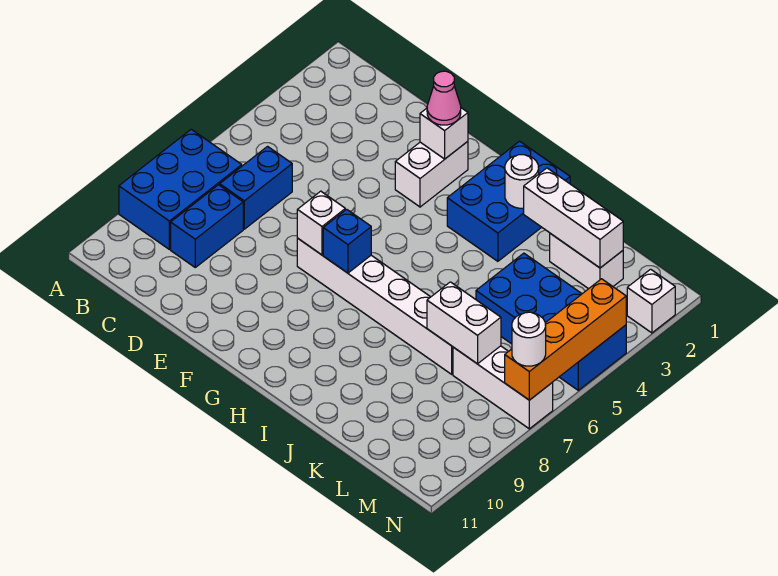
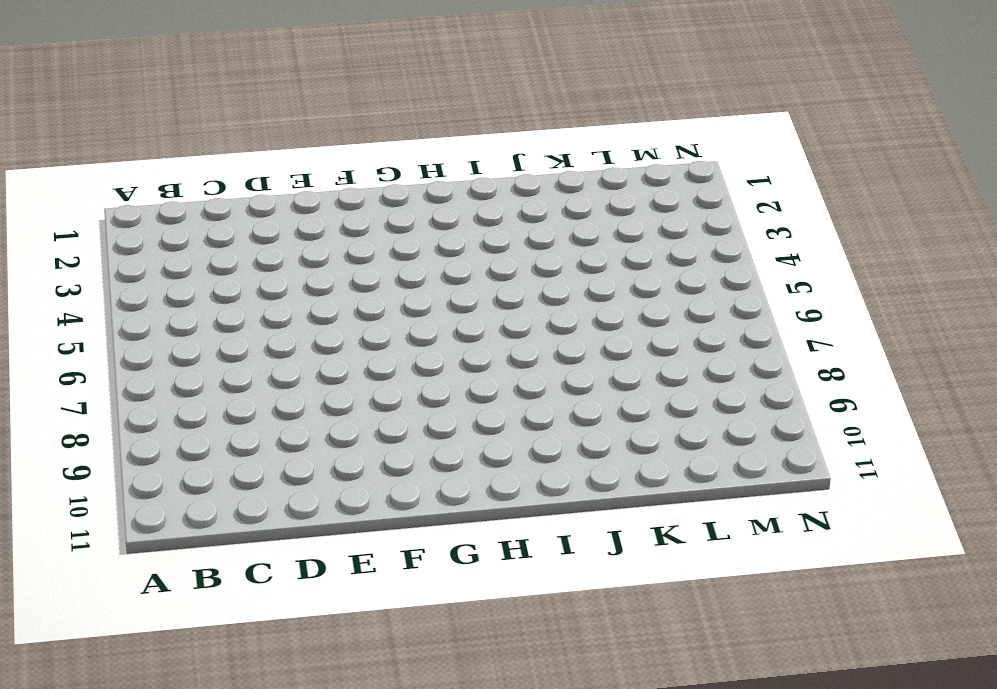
none -> blue brick A7:B9 level 1
none -> blue brick C6:C7 level 1
none -> blue brick C8:C9 level 1

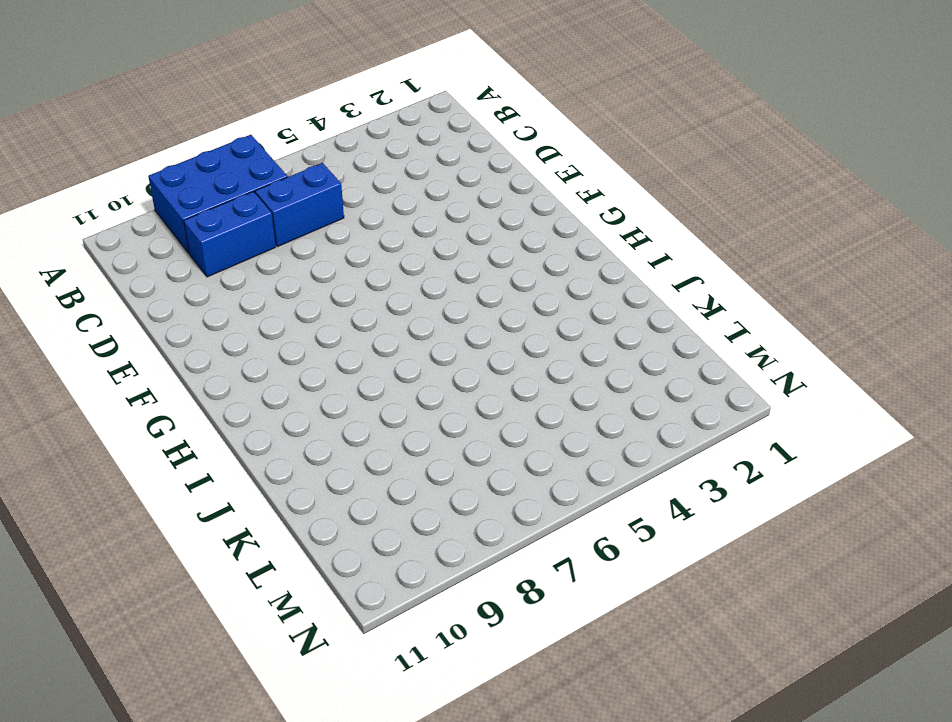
none -> white brick F2:F3 level 1
none -> white brick F7:K7 level 1
none -> blue brick H1:I3 level 1

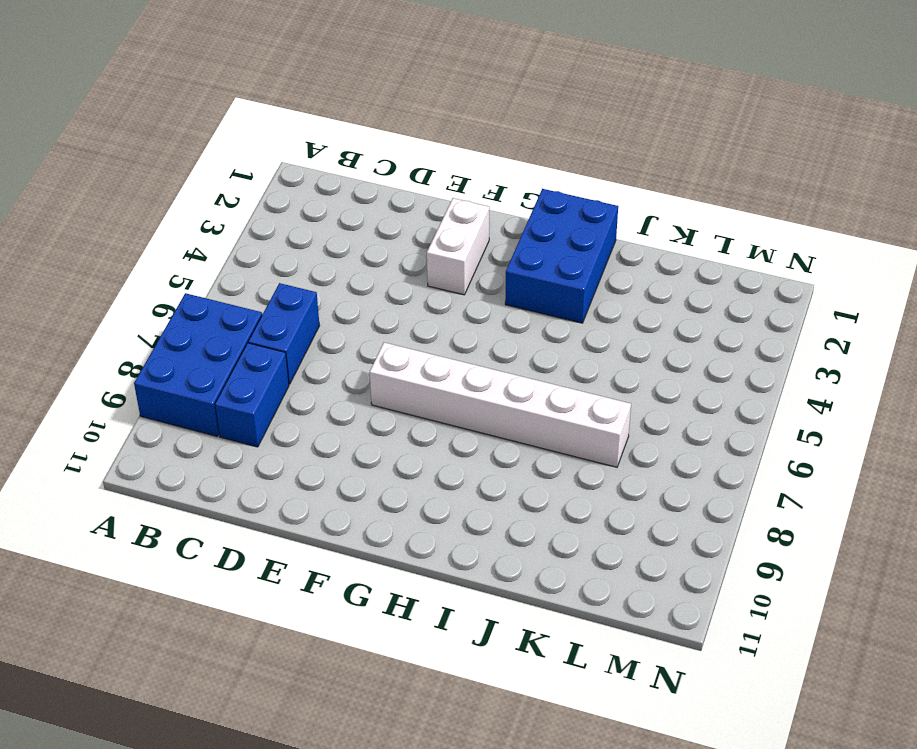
none -> white brick K2:L2 level 1
none -> blue brick K4:N5 level 1
none -> white brick L7:N7 level 1

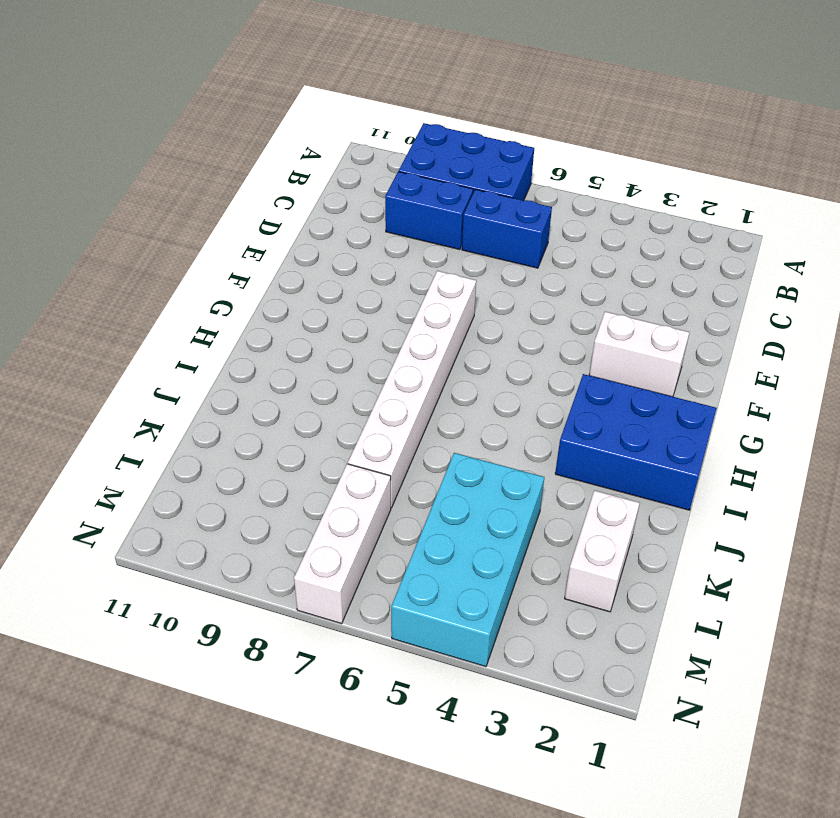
cyan brick K4:N5 level 1 -> blue brick K4:N5 level 1
none -> white brick N2 level 1
none -> white brick F2 level 2
none -> white brick F7 level 2

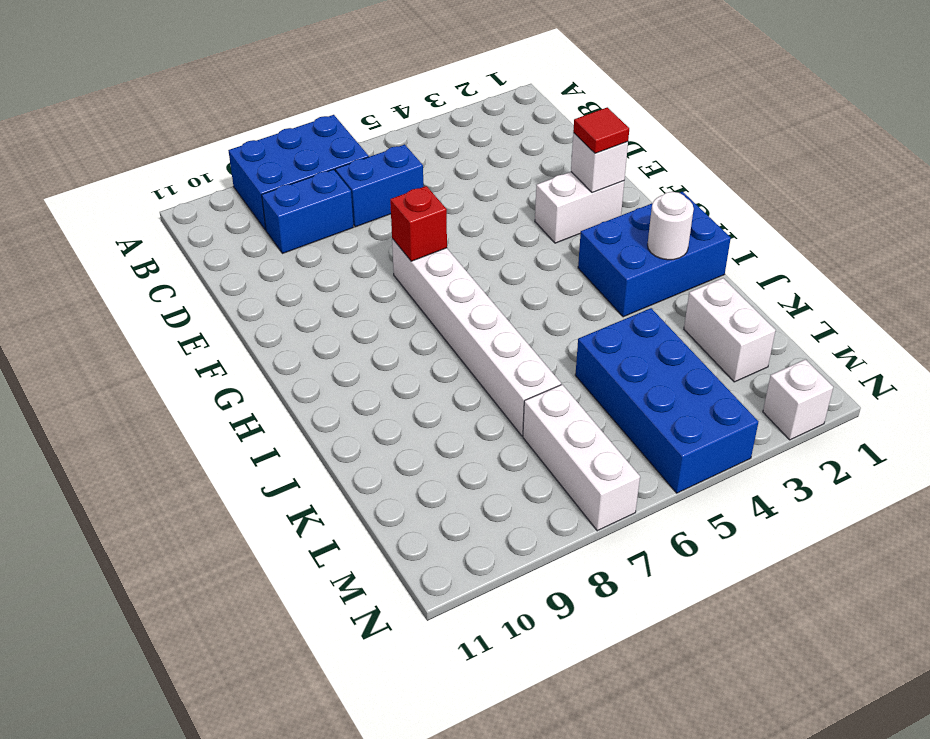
red tile F2 level 3 -> pink cone F2 level 3
red brick F7 level 2 -> white brick F7 level 2
none -> blue brick G7 level 2
none -> white brick J2:L2 level 2
none -> white brick K7:L7 level 2

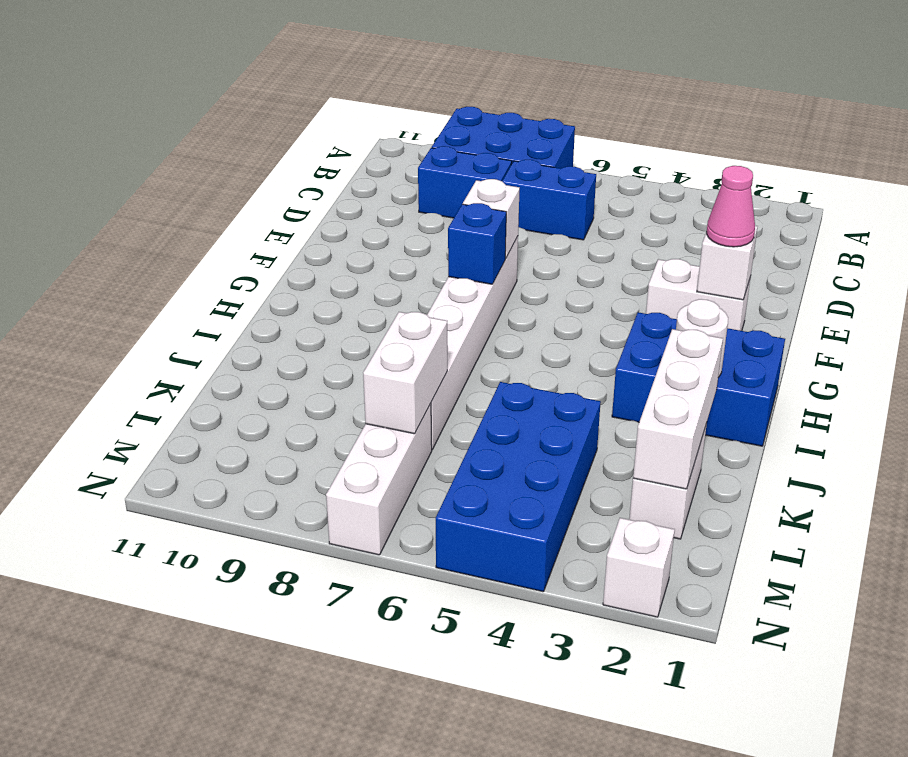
none -> orange brick N4:N7 level 2
none -> white round brick N7 level 3

